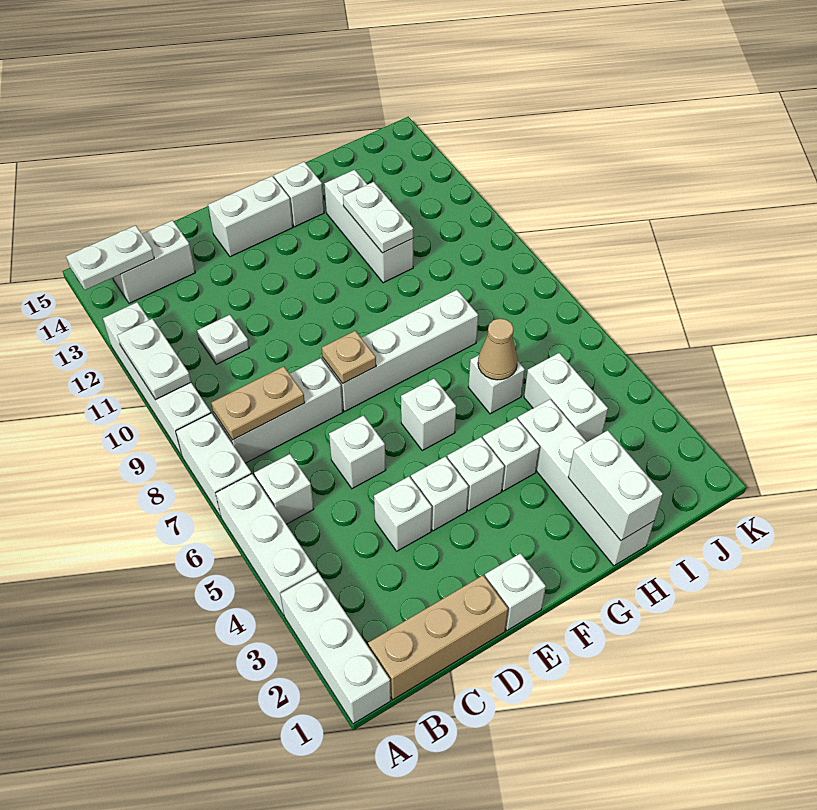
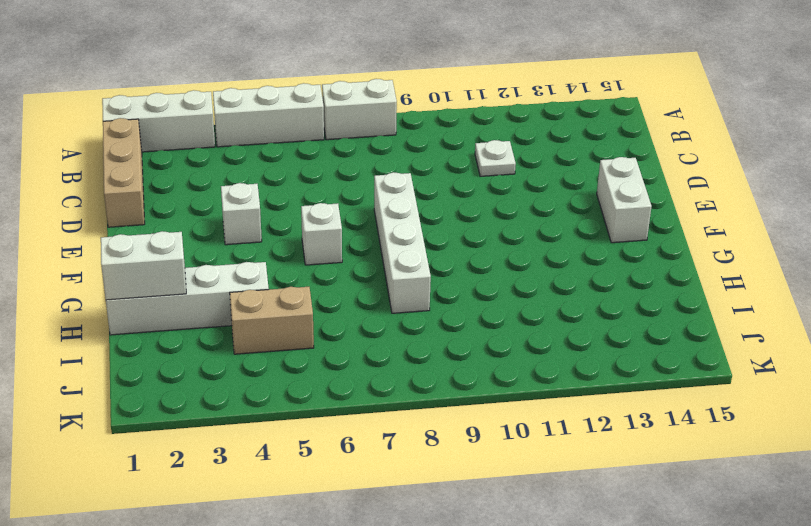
tan brick I4:I5 level 1 -> white brick I4:I5 level 1
none -> white brick A9:A12 level 1
none -> white brick B6 level 1
none -> white brick B8:D8 level 1
none -> white brick B14:C14 level 1

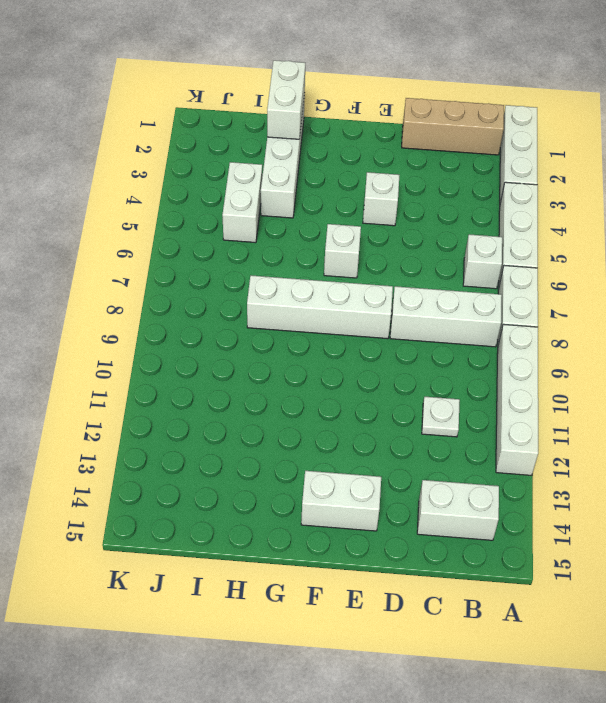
none -> white brick D4 level 1
none -> white brick D6 level 1
none -> white brick E1 level 1
none -> white brick F4 level 1

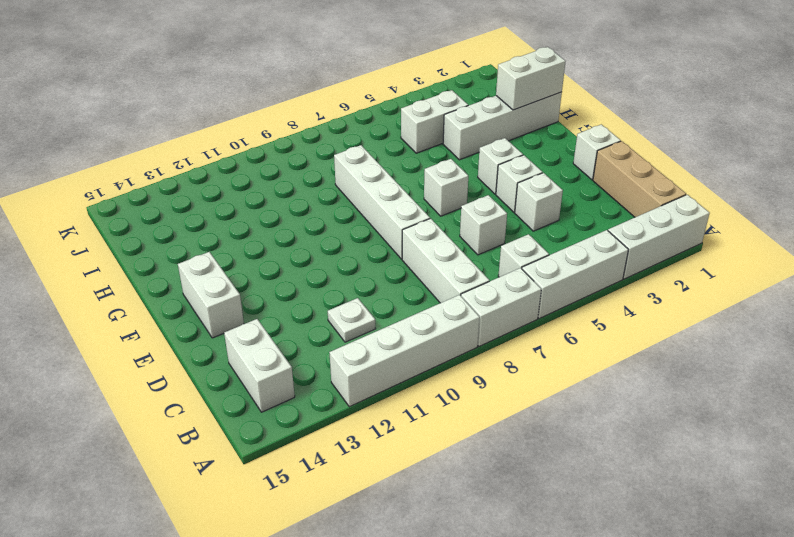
none -> white brick G4 level 1
none -> white brick G14 level 1
none -> white brick H6 level 1
none -> white brick H11:H13 level 1

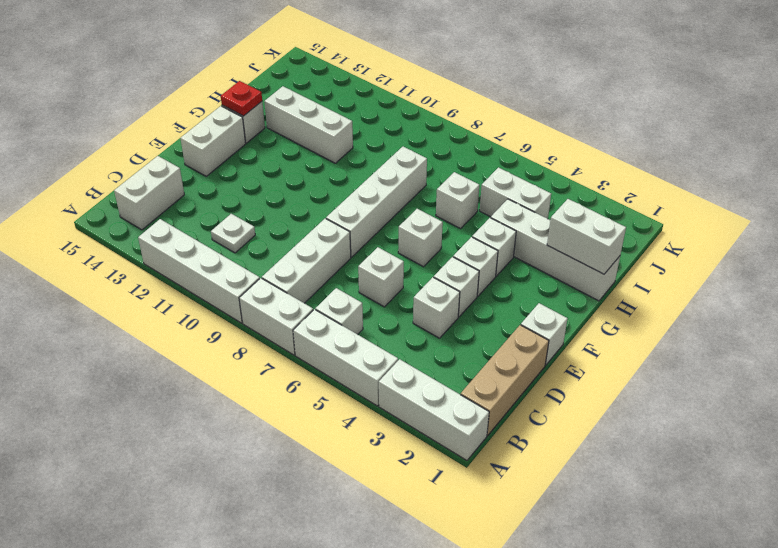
red plate G14 level 2 -> none
none -> white plate A10:A11 level 2
none -> white plate A14:B14 level 2
none -> tan plate B8:C8 level 2
none -> tan plate E8 level 2

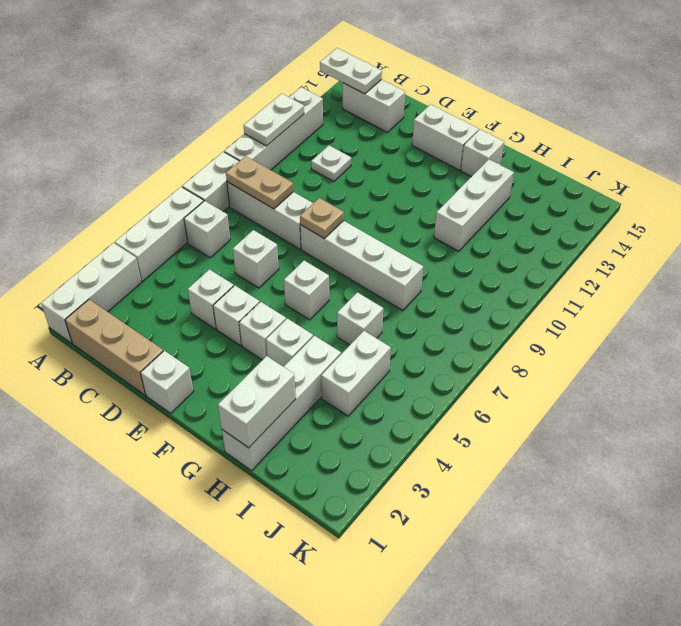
none -> tan cone H6 level 2
none -> white plate H11:H12 level 2

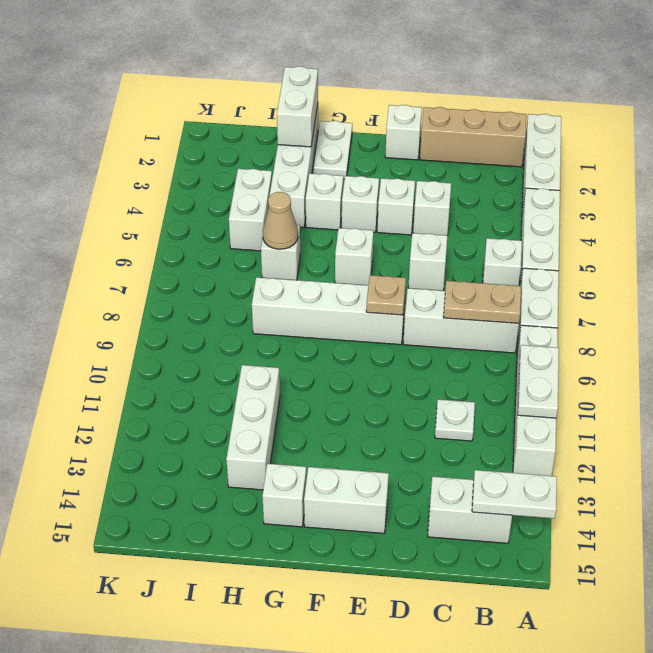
white plate G1:G2 level 1 -> white plate H11:H12 level 2

